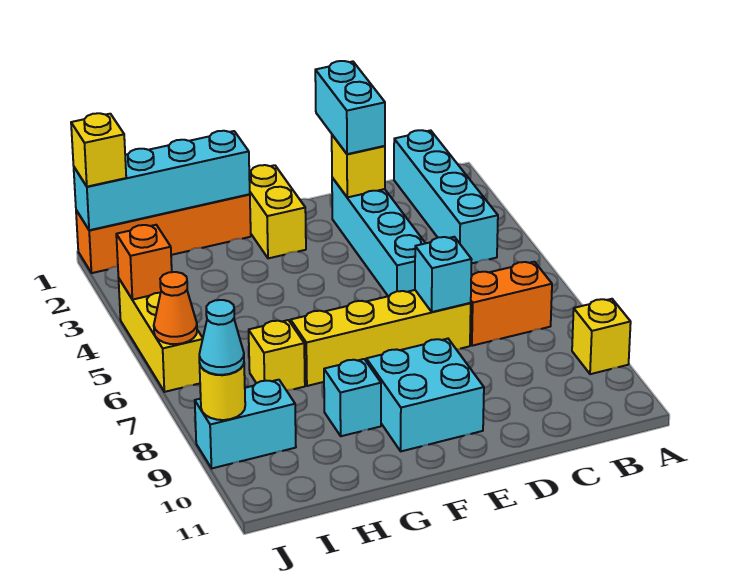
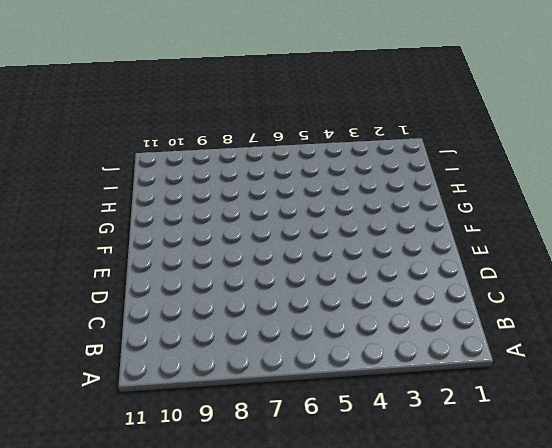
none -> yellow brick A9 level 1
none -> cyan brick B1:B4 level 1
none -> orange brick B7:C7 level 1

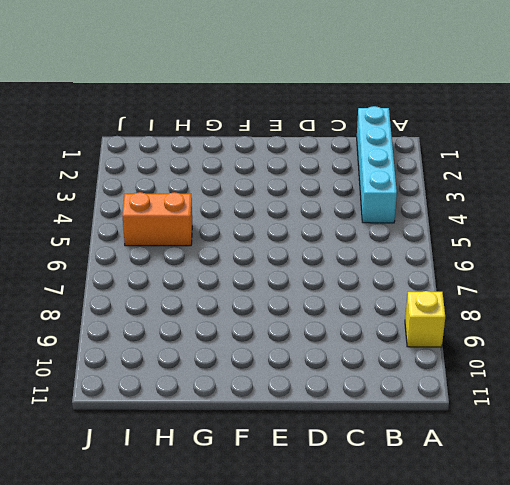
orange brick H5:I5 level 1 -> orange brick B7:C7 level 1
none -> cyan brick D2:D5 level 1
none -> yellow brick D7:G7 level 1
none -> cyan brick E9:F10 level 1

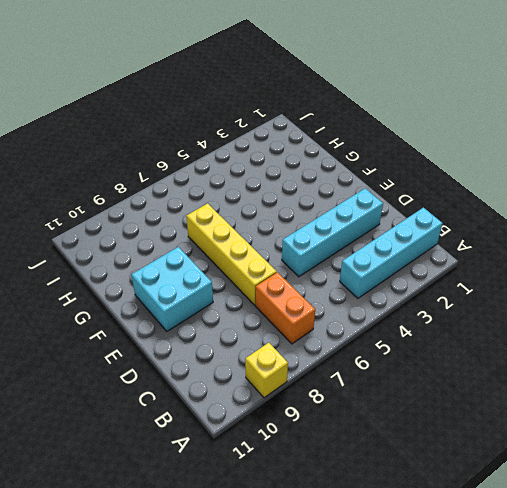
none -> yellow brick F1:F2 level 1
none -> orange brick G1:J1 level 1
none -> cyan brick G9 level 1

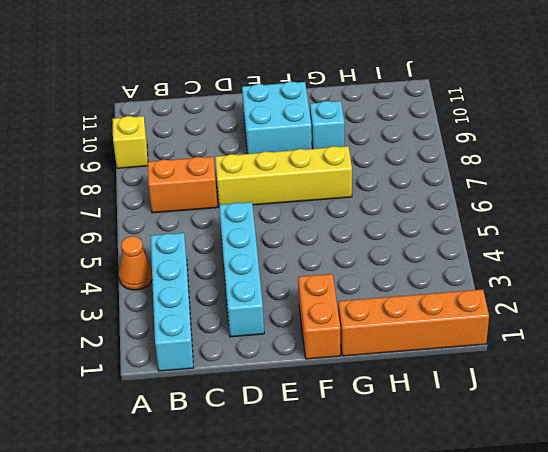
orange cone A4 level 1 -> orange cone J6 level 2
orange brick F1:F2 level 1 -> yellow brick F1:F2 level 1
none -> yellow brick H7 level 1
none -> cyan brick I9:J9 level 1
none -> yellow brick J4:J6 level 1

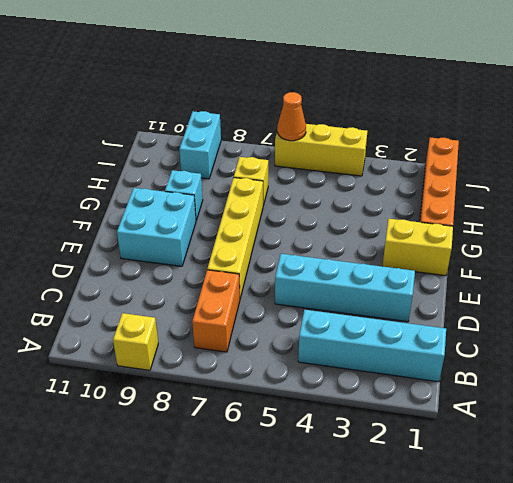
none -> yellow brick D2 level 2
none -> cyan brick D7 level 2
none -> cyan brick G1:J1 level 2

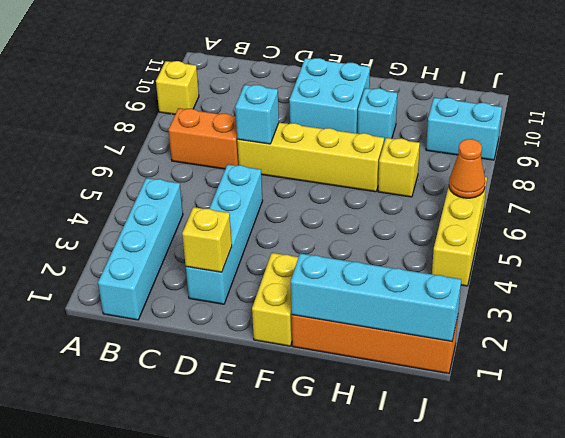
none -> orange brick J4 level 2
none -> yellow round brick J9 level 2
none -> cyan brick D1:D2 level 3

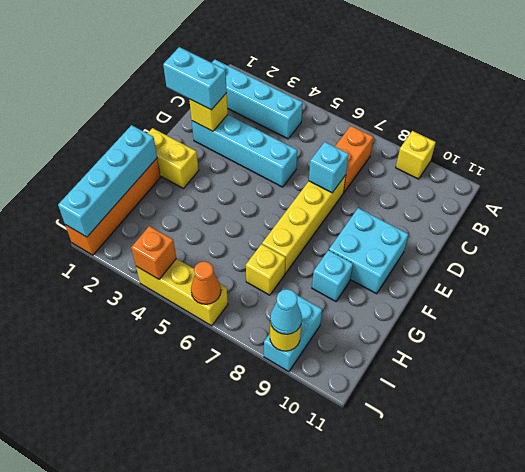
none -> yellow brick J1 level 3

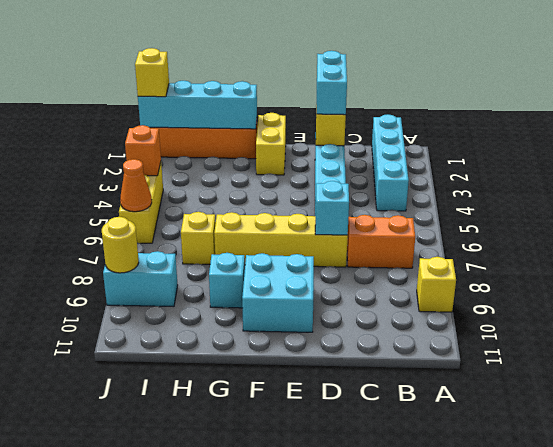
none -> cyan cone J9 level 3

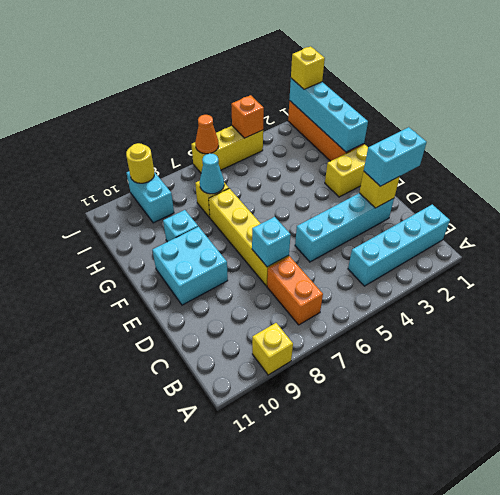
cyan cone H7 level 2 -> cyan cone J9 level 3

